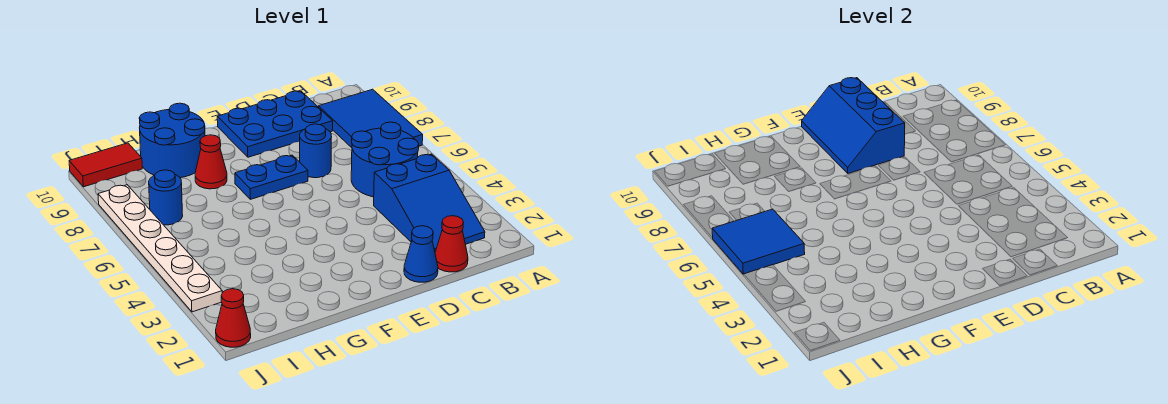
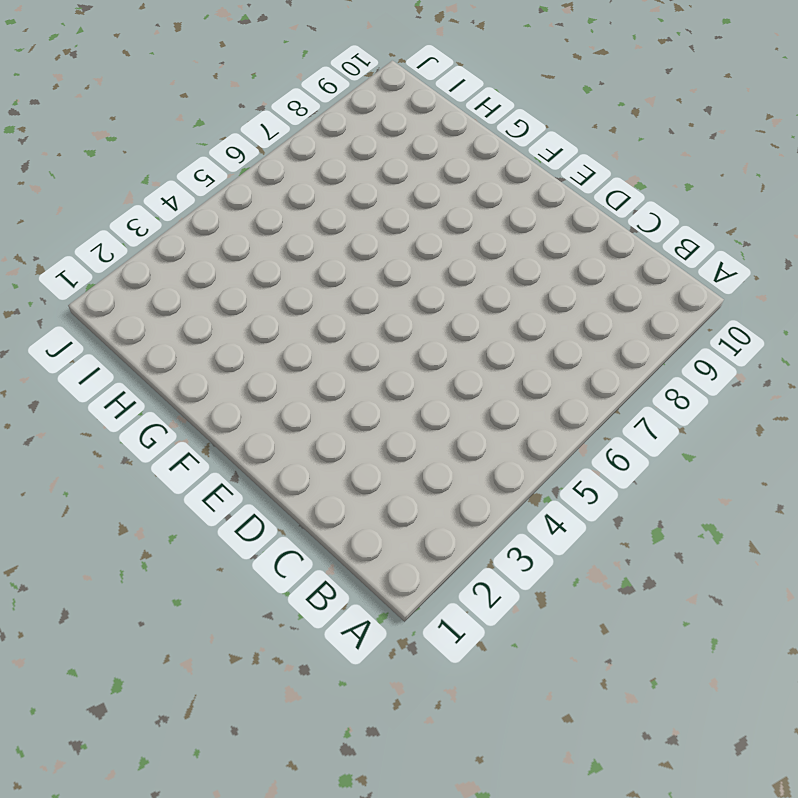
none -> blue tile A7:B9 level 1
none -> blue slope B2:C4 level 1 top 4
none -> blue round brick B5:C6 level 1

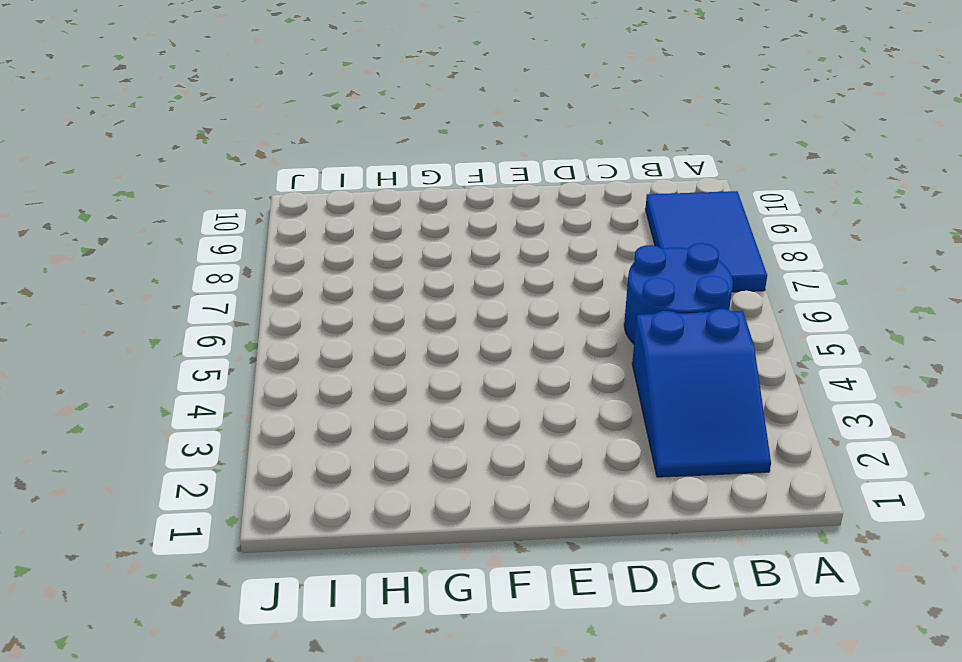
none -> red cone C1 level 1
none -> blue plate C9:E10 level 1
none -> blue cone D1 level 1

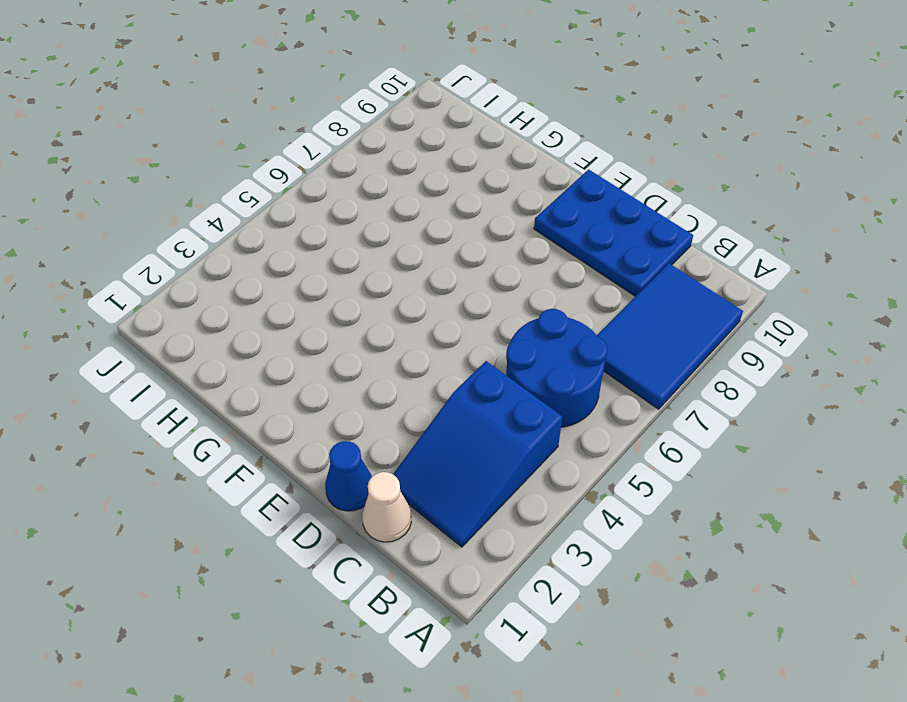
white cone C1 level 1 -> red cone C1 level 1
none -> blue round brick D7 level 1
none -> blue plate E7:F7 level 1
none -> red cone G8 level 1

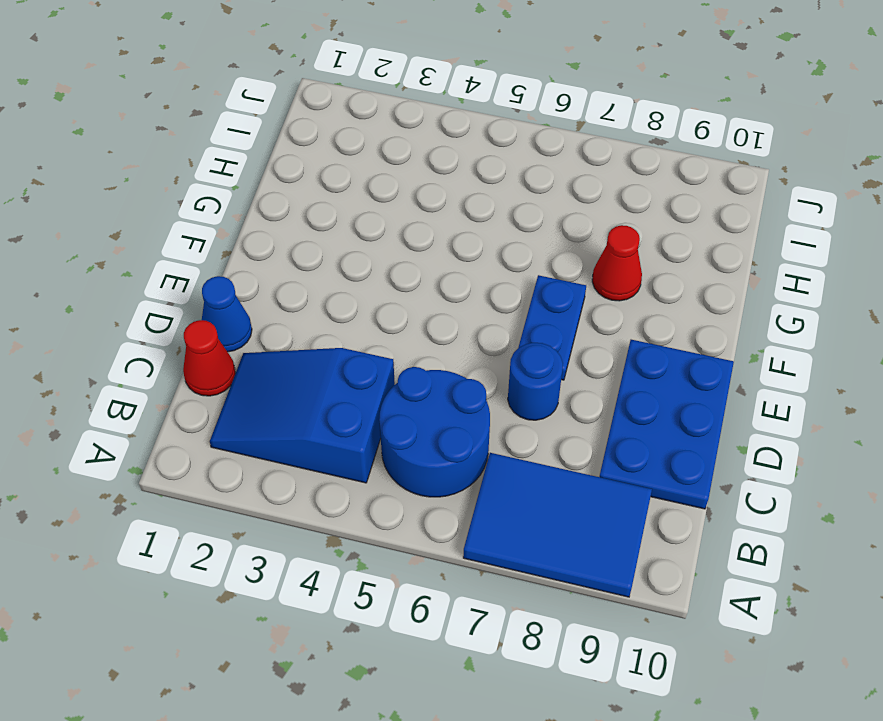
none -> blue round brick G9:H10 level 1
none -> blue round brick I7 level 1
none -> red tile I10:J10 level 1

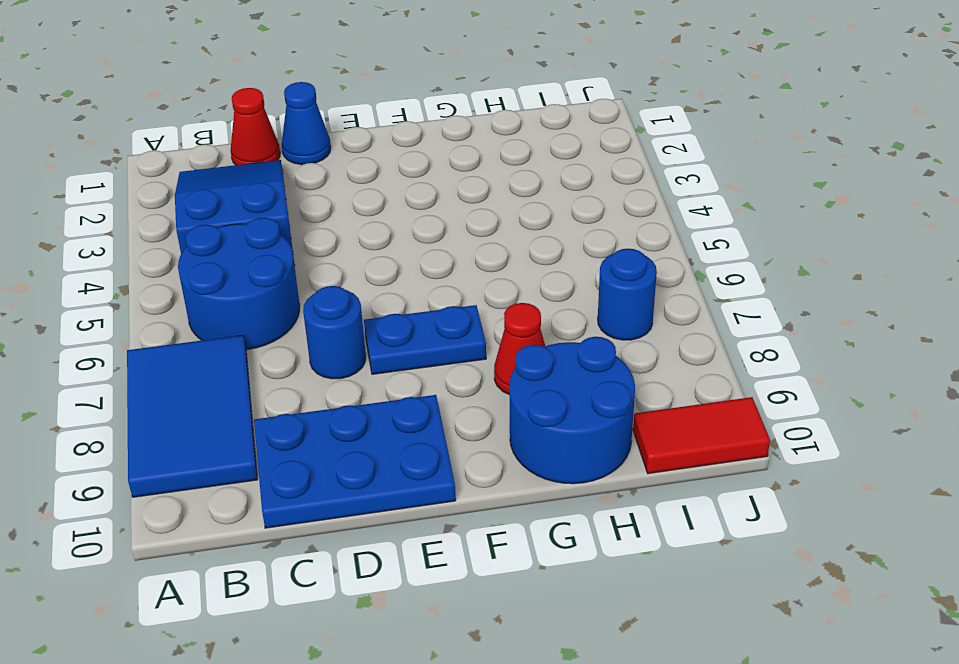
none -> red cone J1 level 1
none -> white plate J3:J8 level 1
none -> blue slope D8:E10 level 2 top D

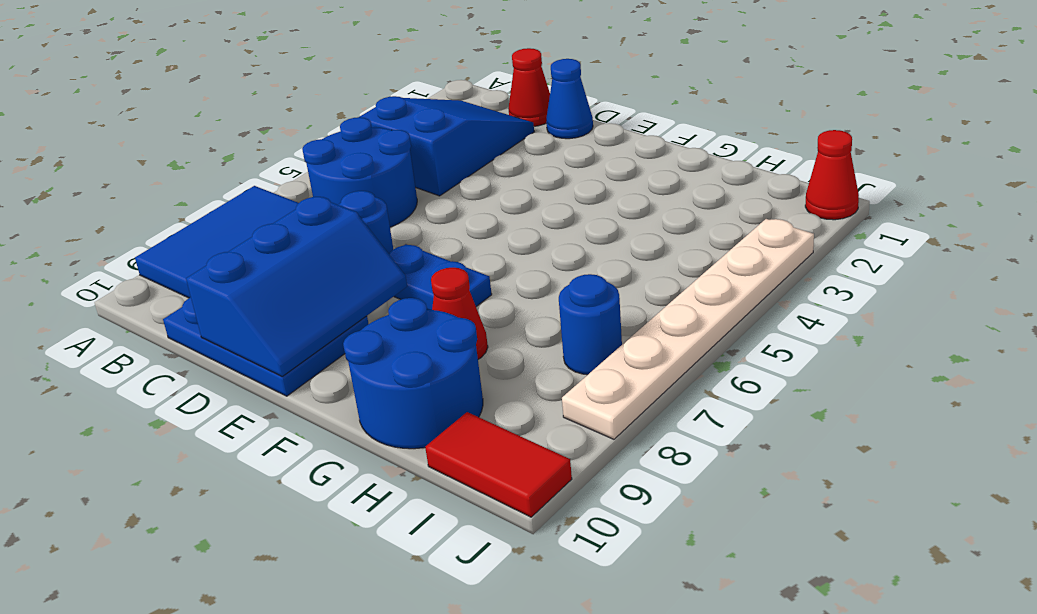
none -> blue tile I5:J6 level 2

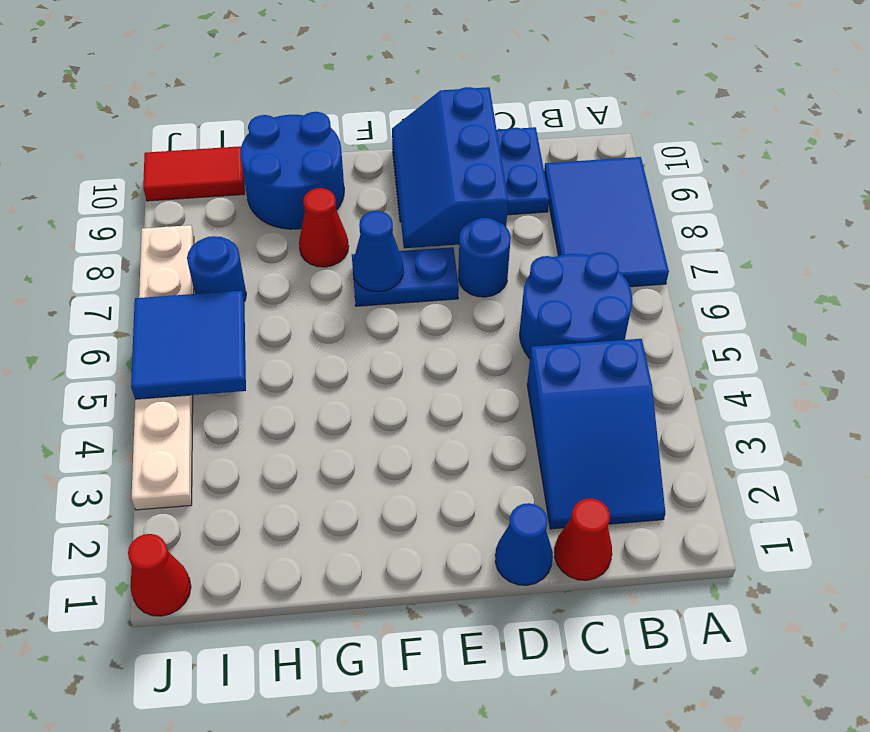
blue cone F7 level 2 -> none

